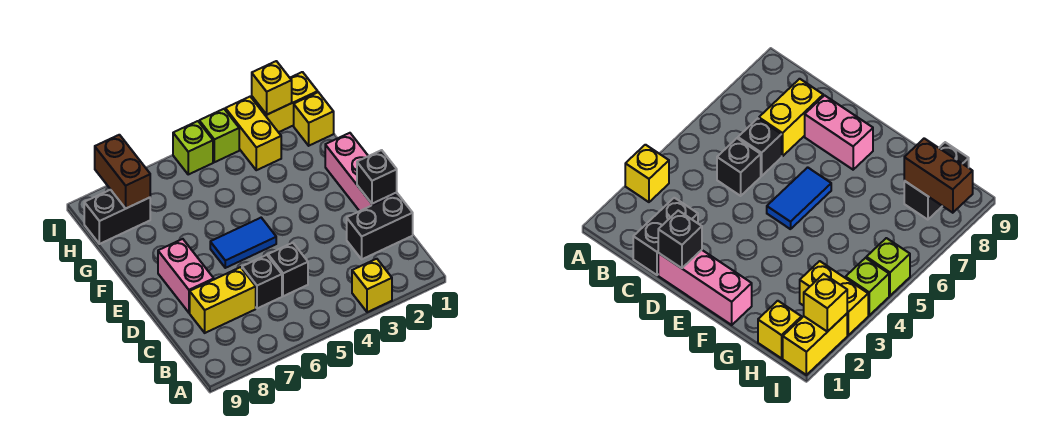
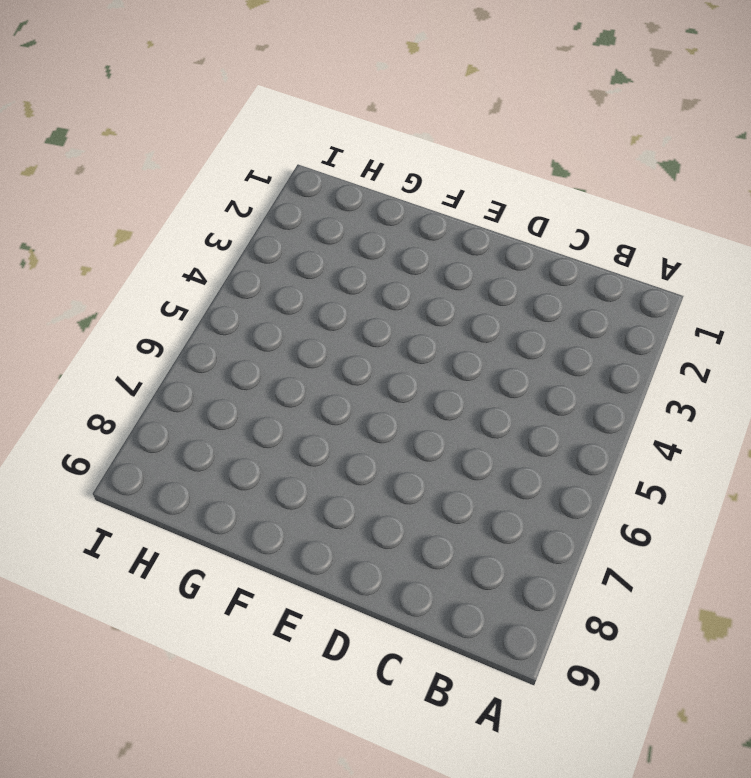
none -> yellow brick A3 level 1
none -> black brick C1:C2 level 1
none -> black brick C5 level 1

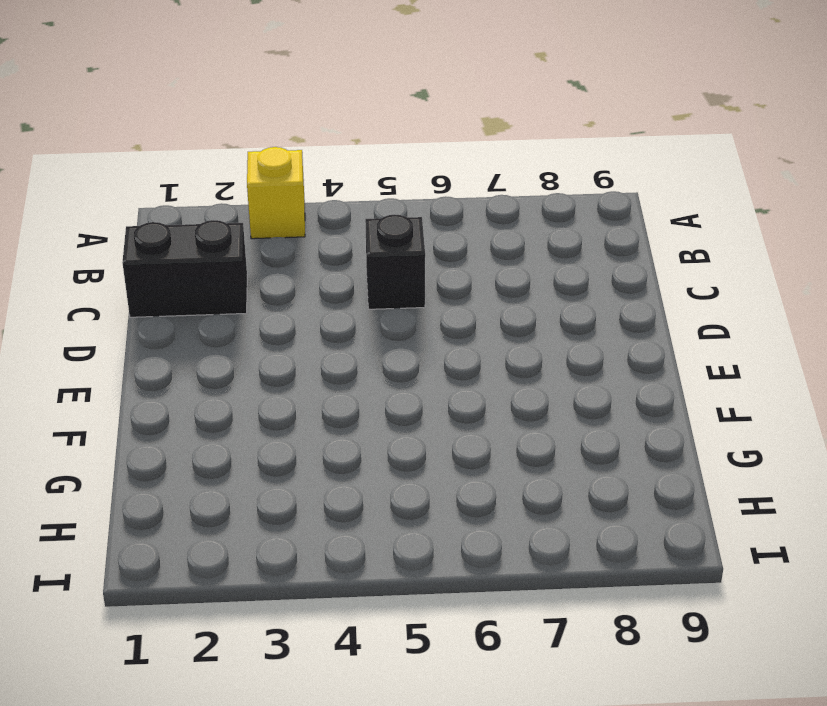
none -> black brick C6 level 1
none -> yellow brick C7:C8 level 1
none -> pink brick D1:F1 level 1

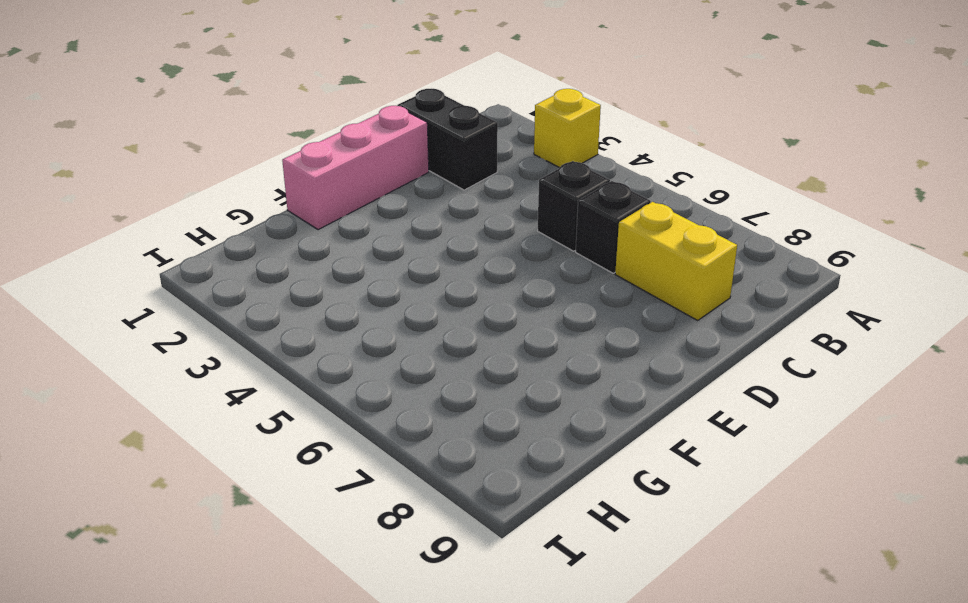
none -> pink brick D8:E8 level 1
none -> blue tile E5:E6 level 1
none -> yellow brick H1 level 1

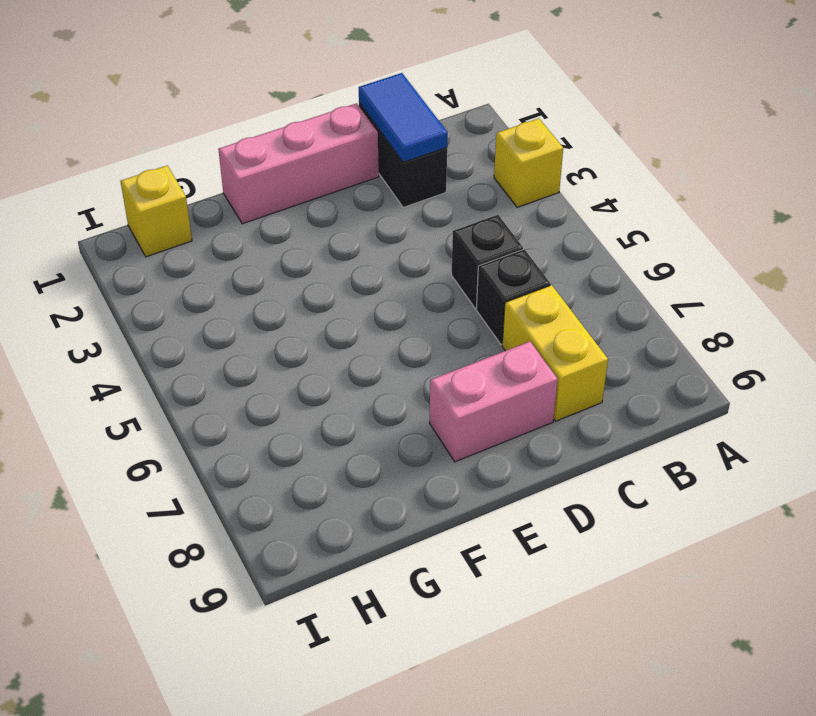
blue tile C1:C2 level 2 -> blue tile E5:E6 level 1
none -> yellow brick H3:I3 level 1
none -> black brick H8:H9 level 1
none -> yellow brick I1:I2 level 1

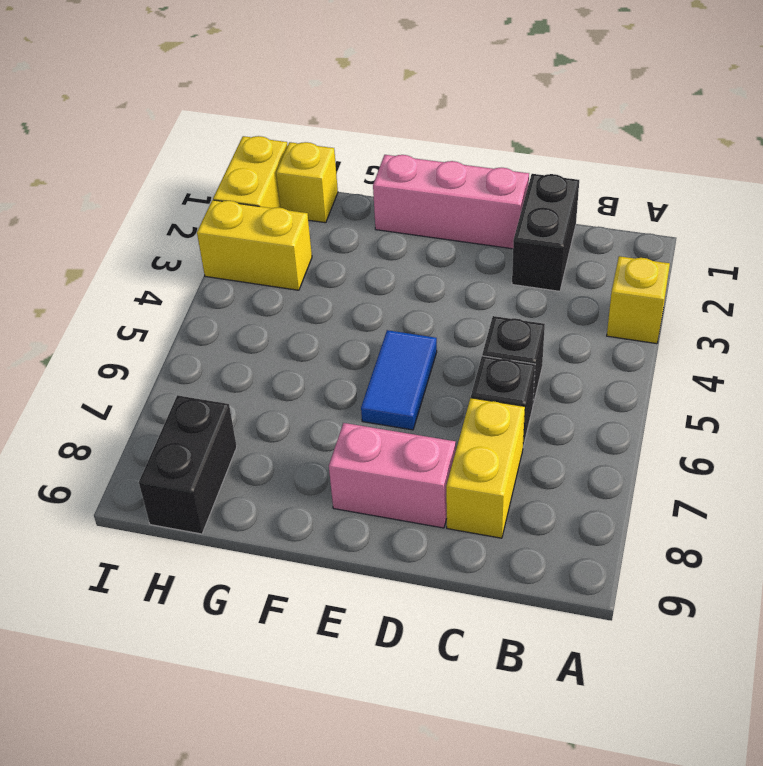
none -> lime brick I4 level 1
none -> lime brick I5 level 1
none -> black brick D1 level 2

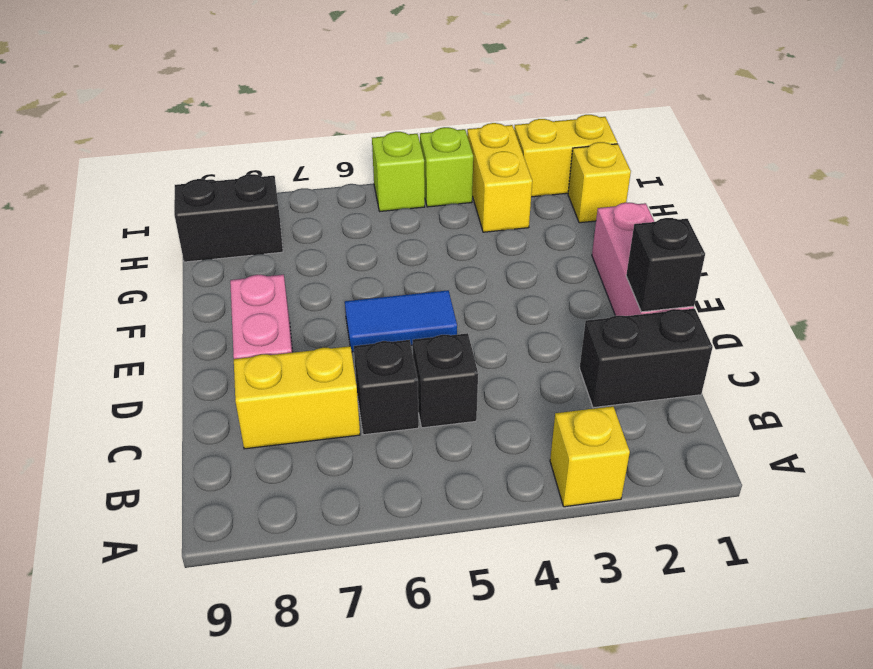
none -> brown brick H8:I8 level 2
none -> yellow brick I2 level 2

